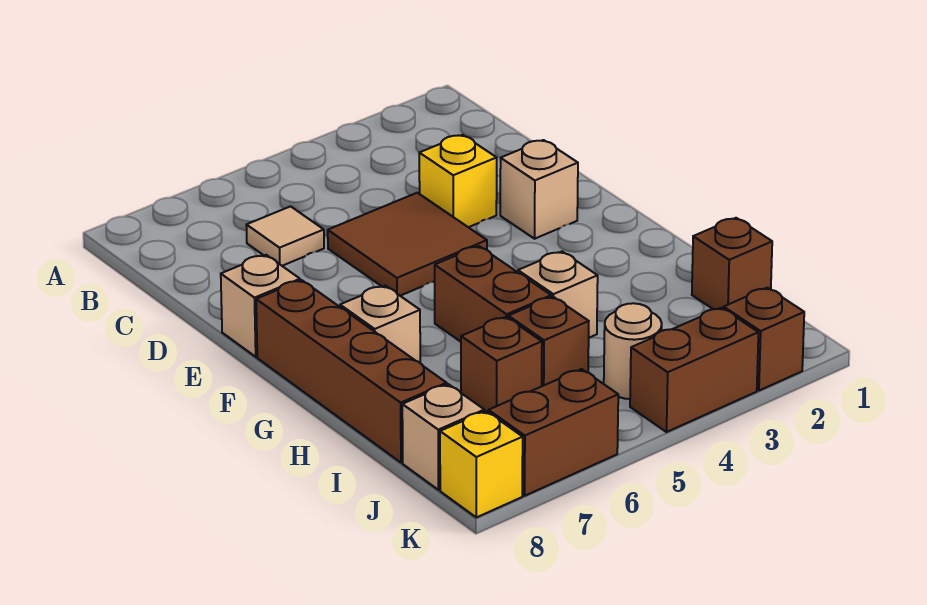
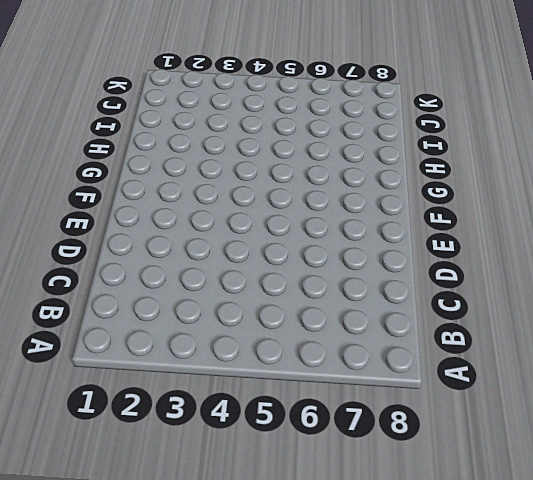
none -> tan tile C6 level 1
none -> yellow brick D3 level 1
none -> brown tile D4:E5 level 1

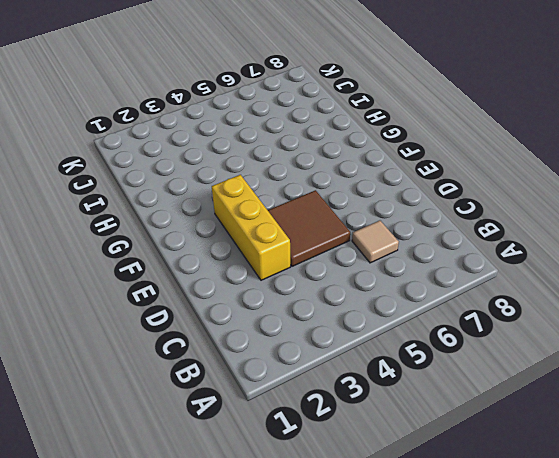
yellow brick D3:F3 level 1 -> yellow brick D3 level 1
none -> tan brick E2 level 1
none -> tan brick E8 level 1
none -> brown brick F8:I8 level 1

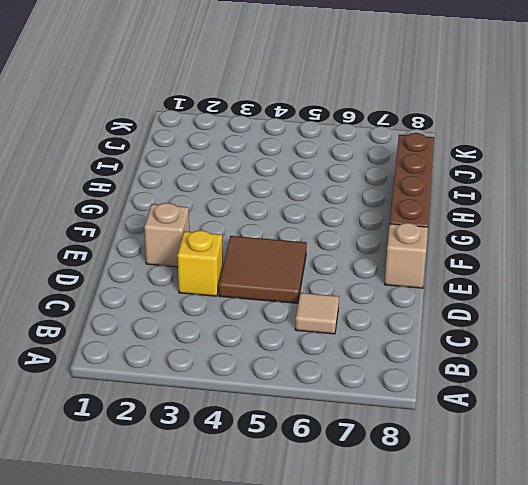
none -> brown brick G5:H5 level 1
none -> tan brick G7 level 1
none -> tan brick H4 level 1

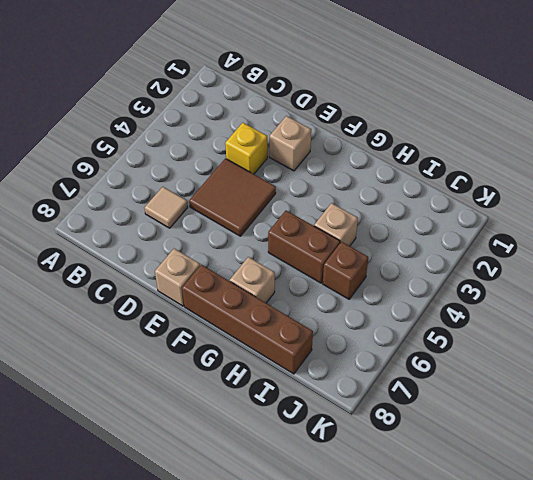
none -> brown brick I1 level 1
none -> brown brick I6 level 1
none -> tan round brick J4 level 1

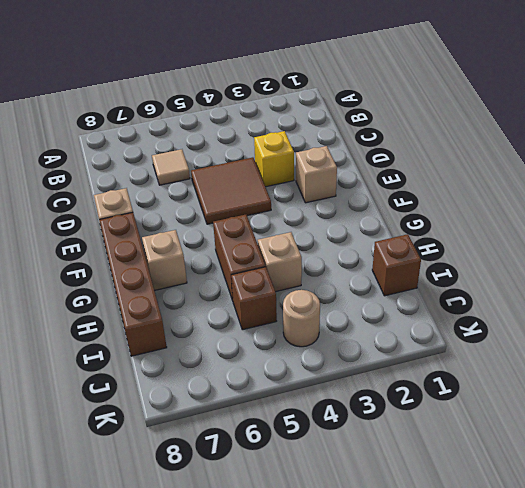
none -> brown brick I6 level 1
none -> tan brick J8 level 1
none -> brown brick K2 level 1

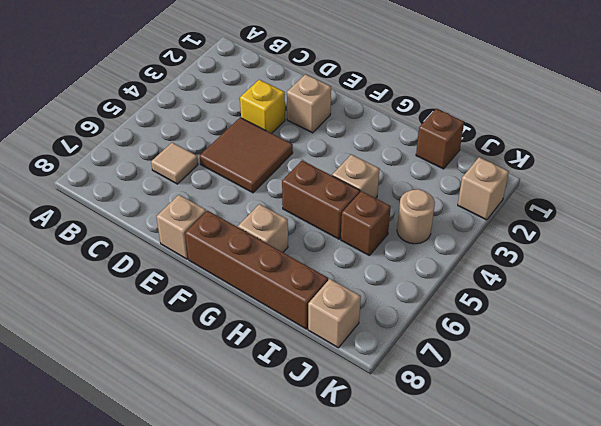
tan brick K2 level 1 -> brown brick K2 level 1
none -> brown brick I6 level 1
none -> brown brick K3:K4 level 1
none -> brown brick K6:K7 level 1

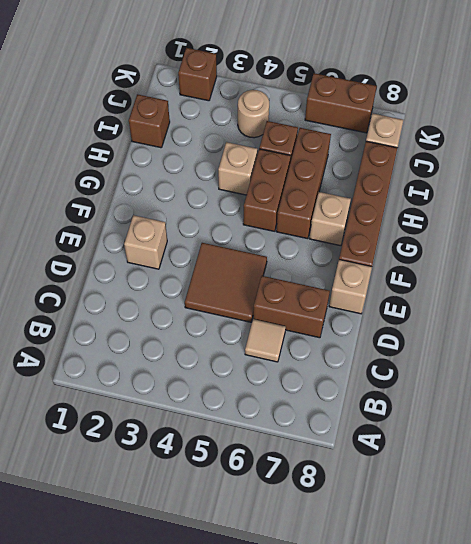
brown brick D6:D7 level 1 -> brown brick K3:K4 level 1
brown brick G6:I6 level 1 -> brown brick I6 level 1
none -> yellow brick D3 level 1
none -> yellow brick K8 level 1

